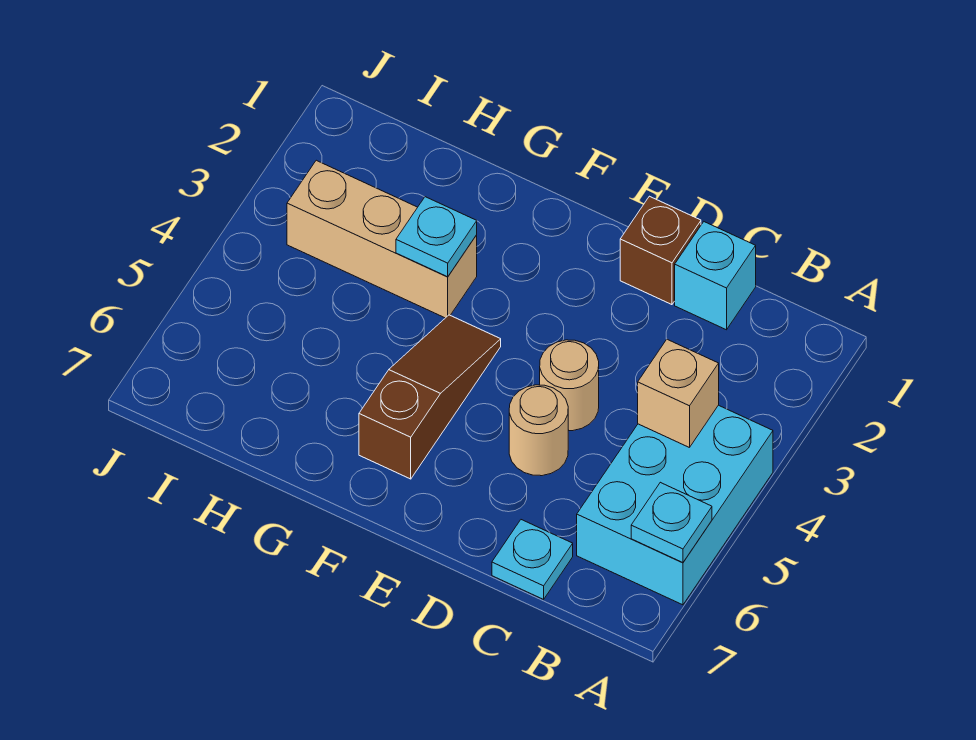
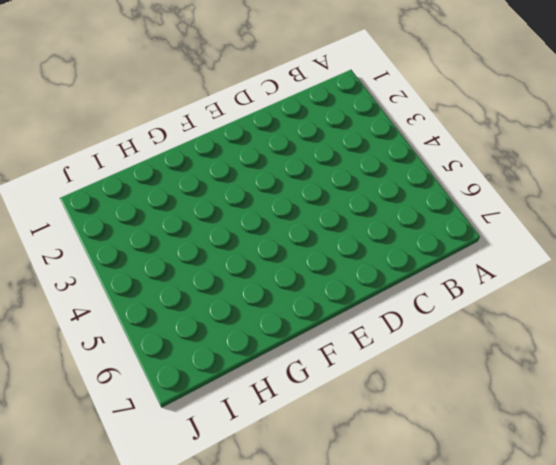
none -> cyan brick A4:B6 level 1
none -> cyan brick C1 level 1

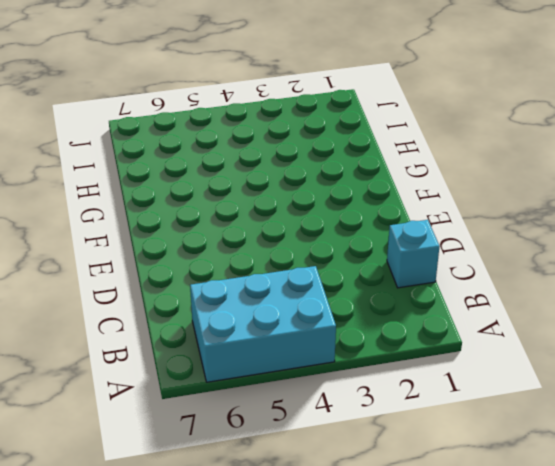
none -> cyan plate C7 level 1
none -> brown brick D1 level 1

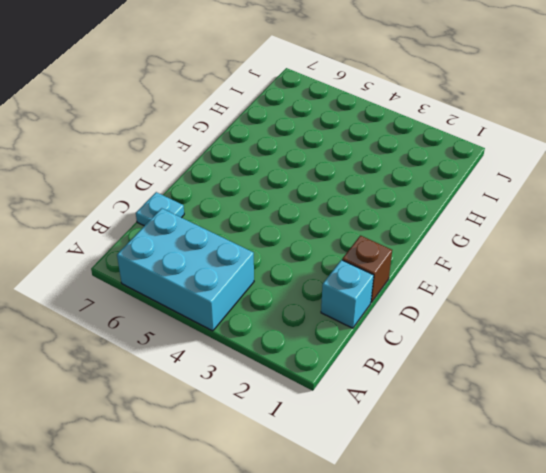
none -> tan round brick D4 level 1
none -> tan round brick D5 level 1

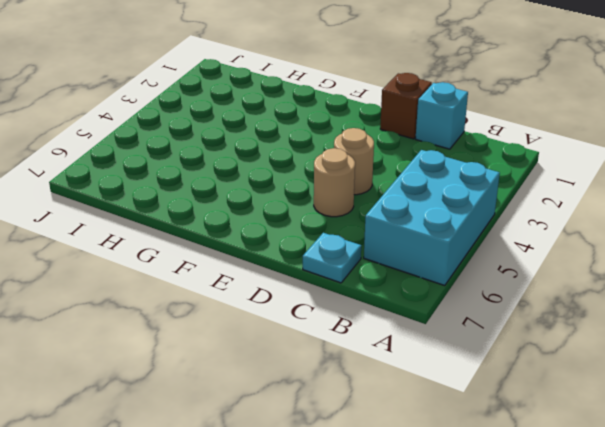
none -> brown slope F4:F6 level 1 top 6
none -> tan brick G3:I3 level 1

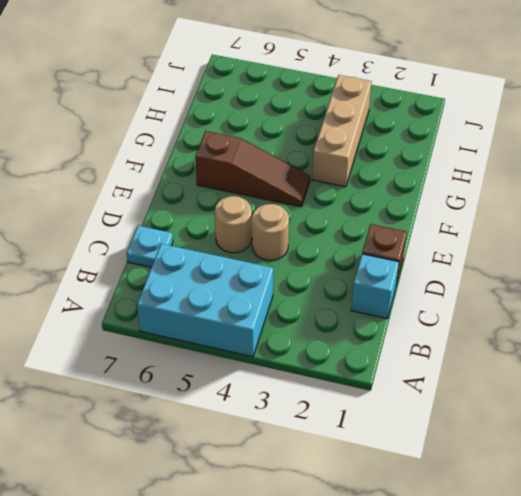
none -> cyan plate A6 level 2
none -> tan brick B4 level 2

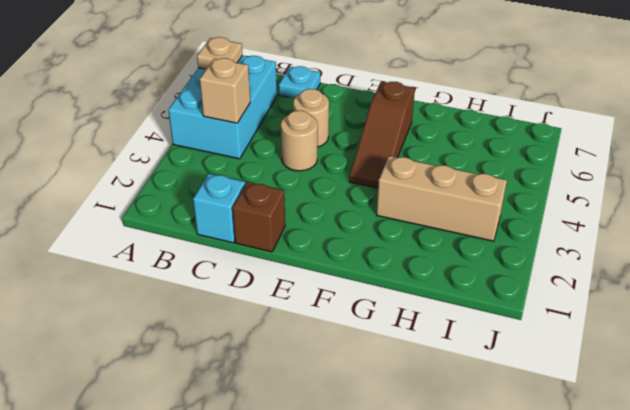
tan plate A6 level 2 -> cyan plate A6 level 2
none -> cyan plate G3 level 2

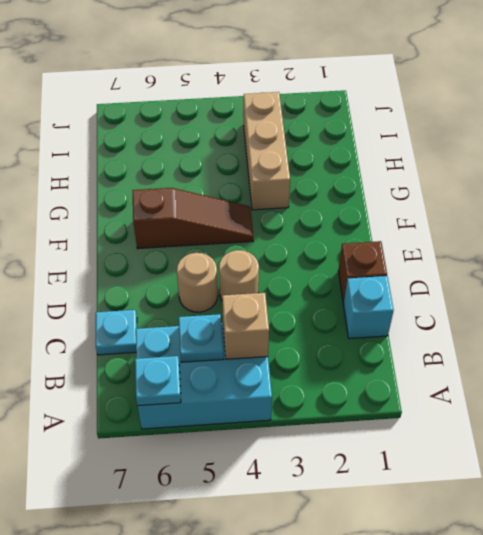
cyan plate B5 level 2 -> cyan plate G3 level 2

